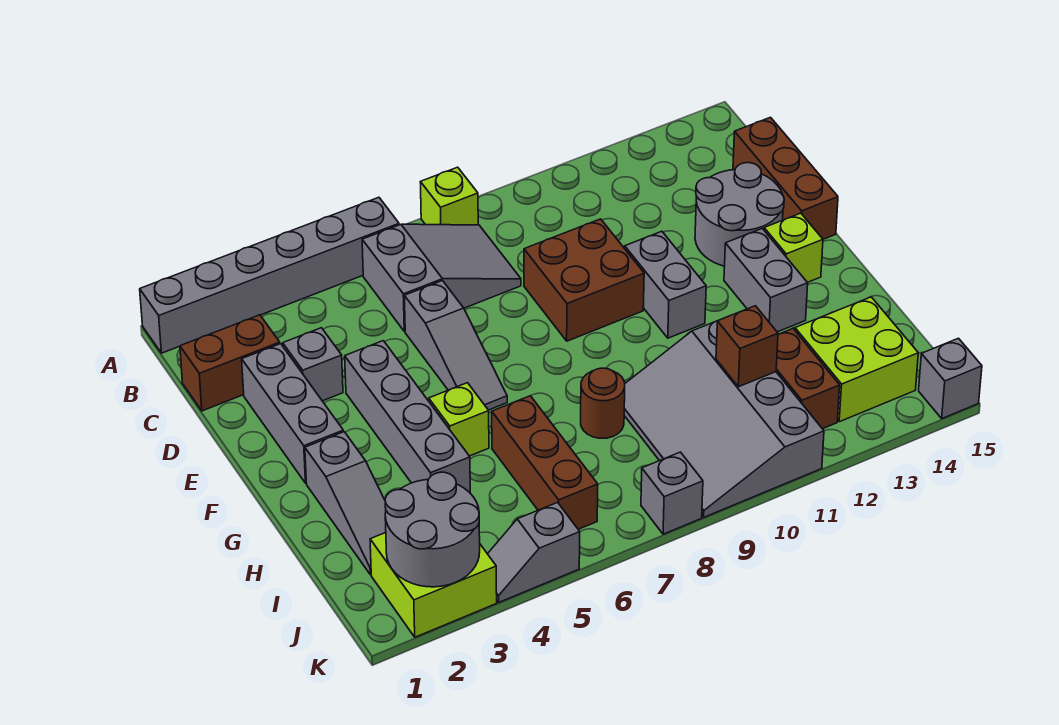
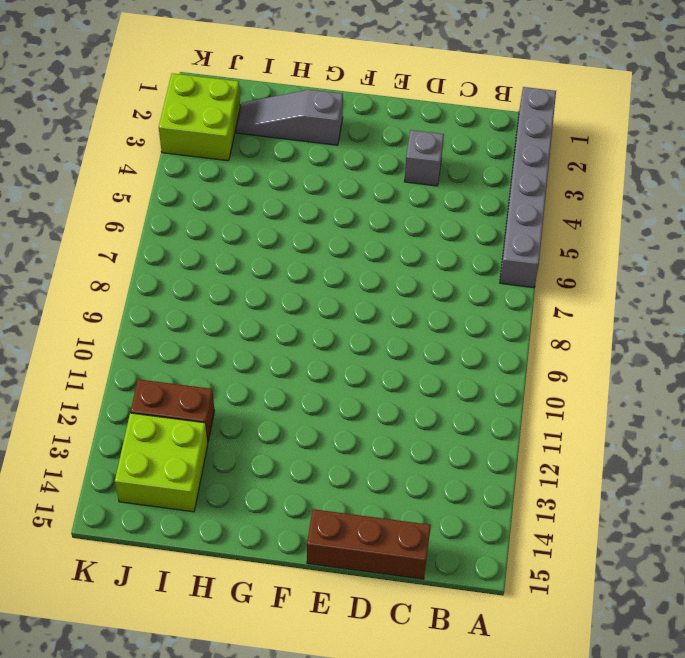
none -> lime brick A8 level 1
none -> grey slope B6:C8 level 1 top 6
none -> brown brick C1:C2 level 1

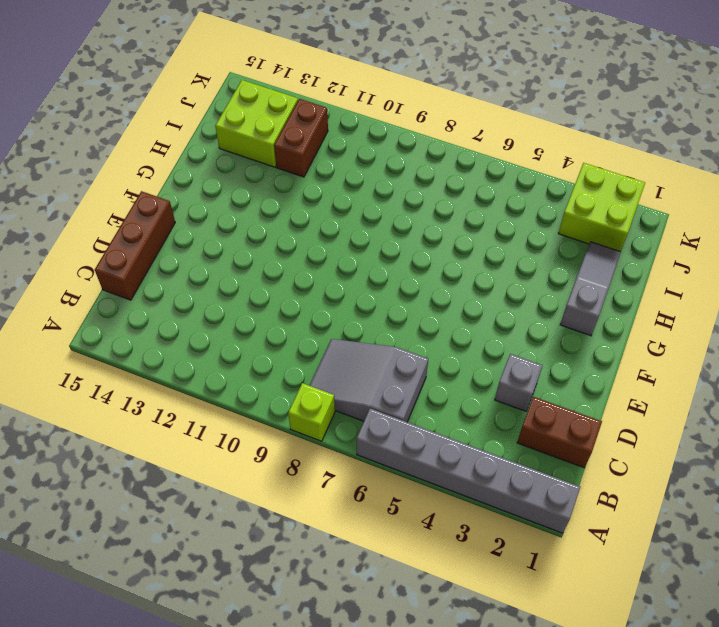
none -> grey brick D2:F2 level 1
none -> grey slope D6:F6 level 1 top D
none -> brown brick D9:E10 level 1

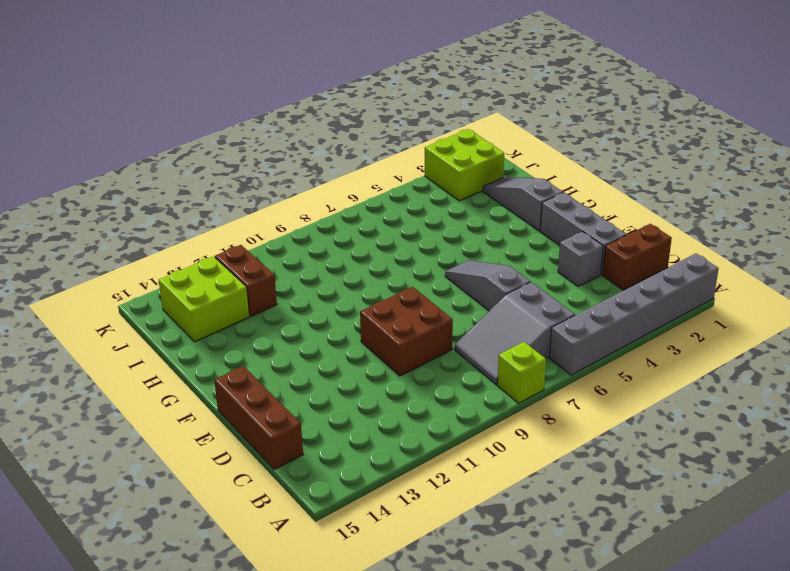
none -> grey round brick D13:E14 level 1
none -> grey brick E4:H4 level 1
none -> grey brick E11:F11 level 1

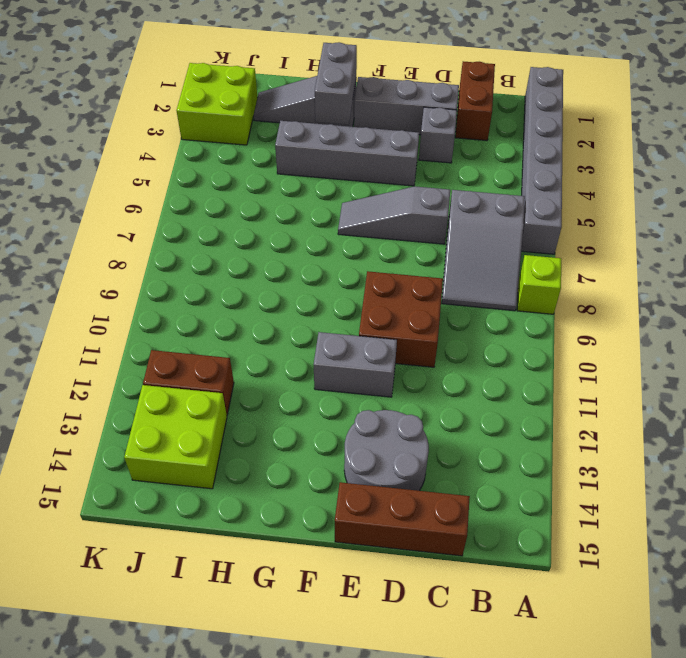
grey brick G2:G3 level 2 -> grey brick F13:G13 level 1
none -> lime brick F14 level 1
none -> lime brick G5 level 1
none -> brown brick H6:J6 level 1

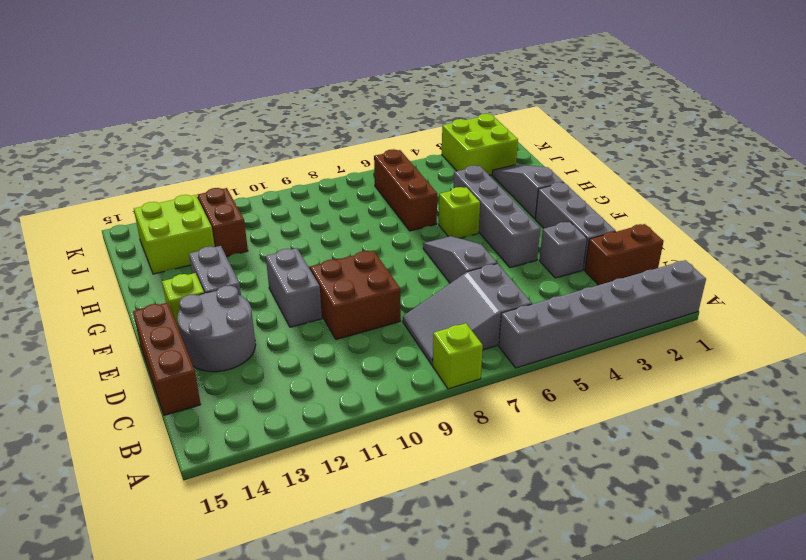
none -> brown round brick H8 level 1
none -> grey slope H9:K11 level 1 top 11
none -> grey slope K4:K5 level 1 top 5

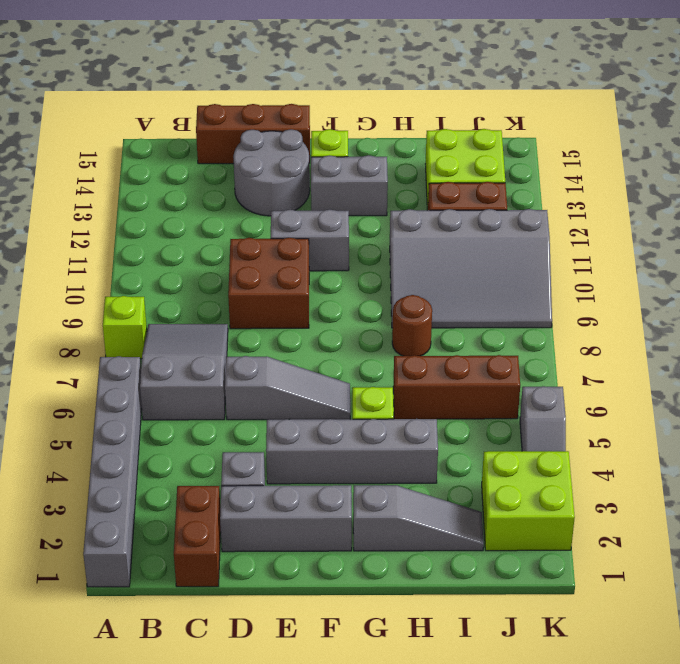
none -> grey brick K8 level 1
none -> grey brick K15 level 1
none -> brown brick I11 level 2

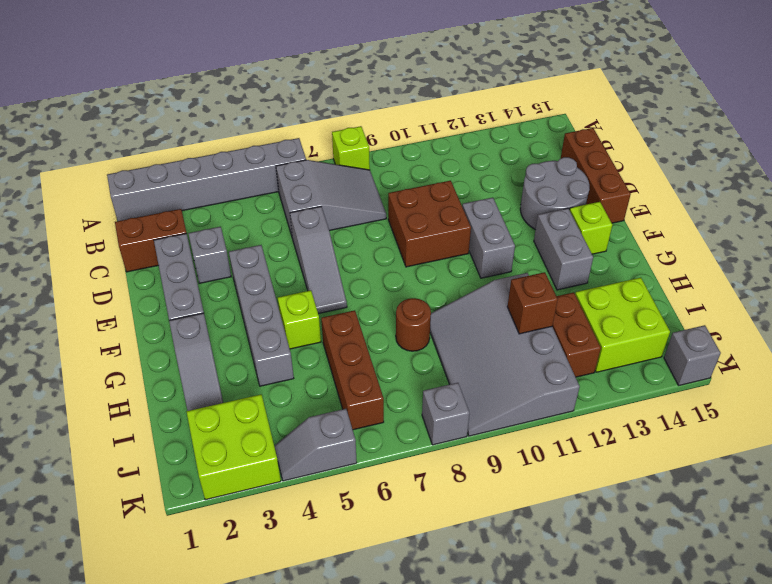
none -> grey round brick J2:K3 level 2

